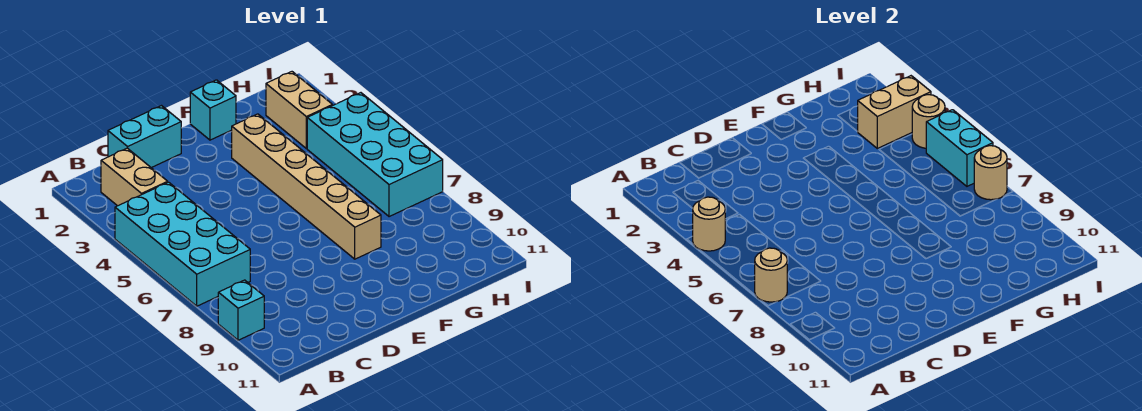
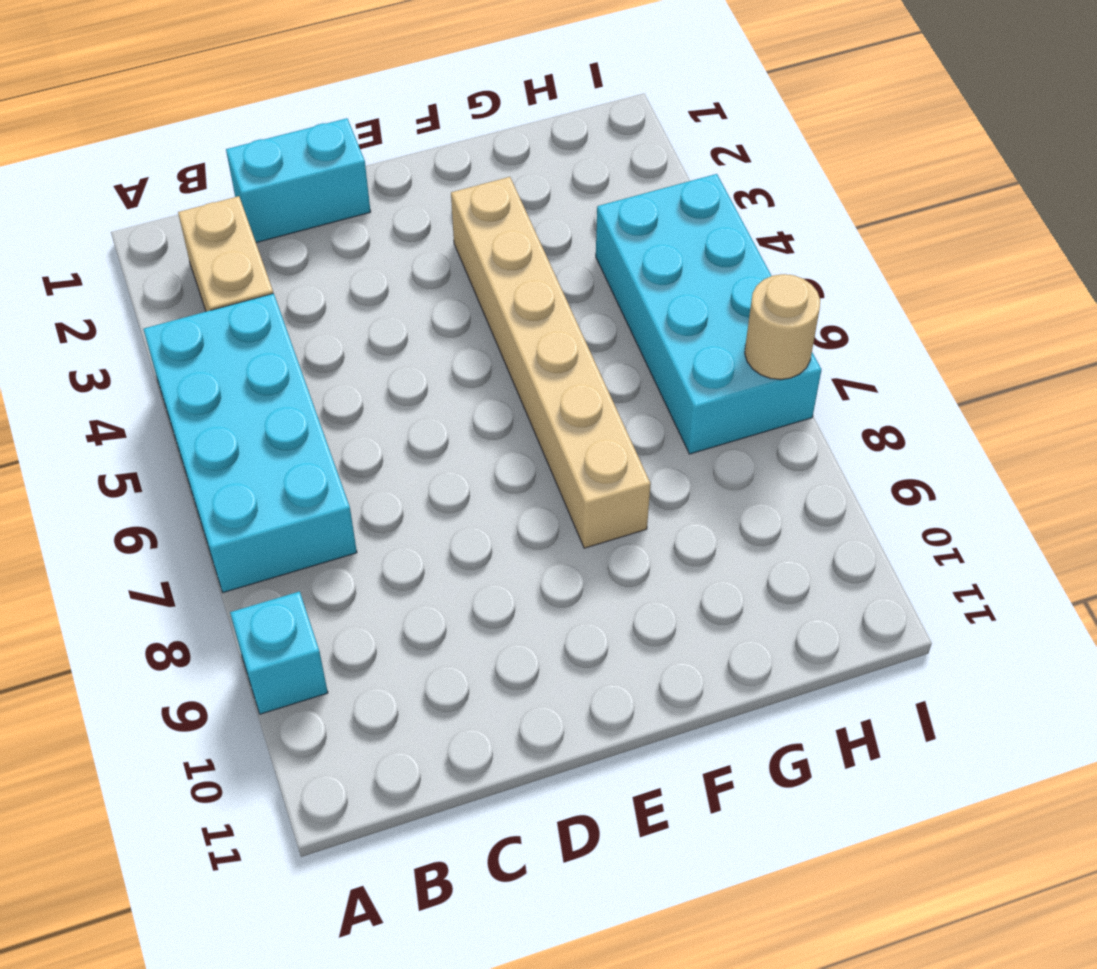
none -> cyan brick F1 level 1
none -> tan brick H2:H3 level 1
none -> tan round brick A4 level 2

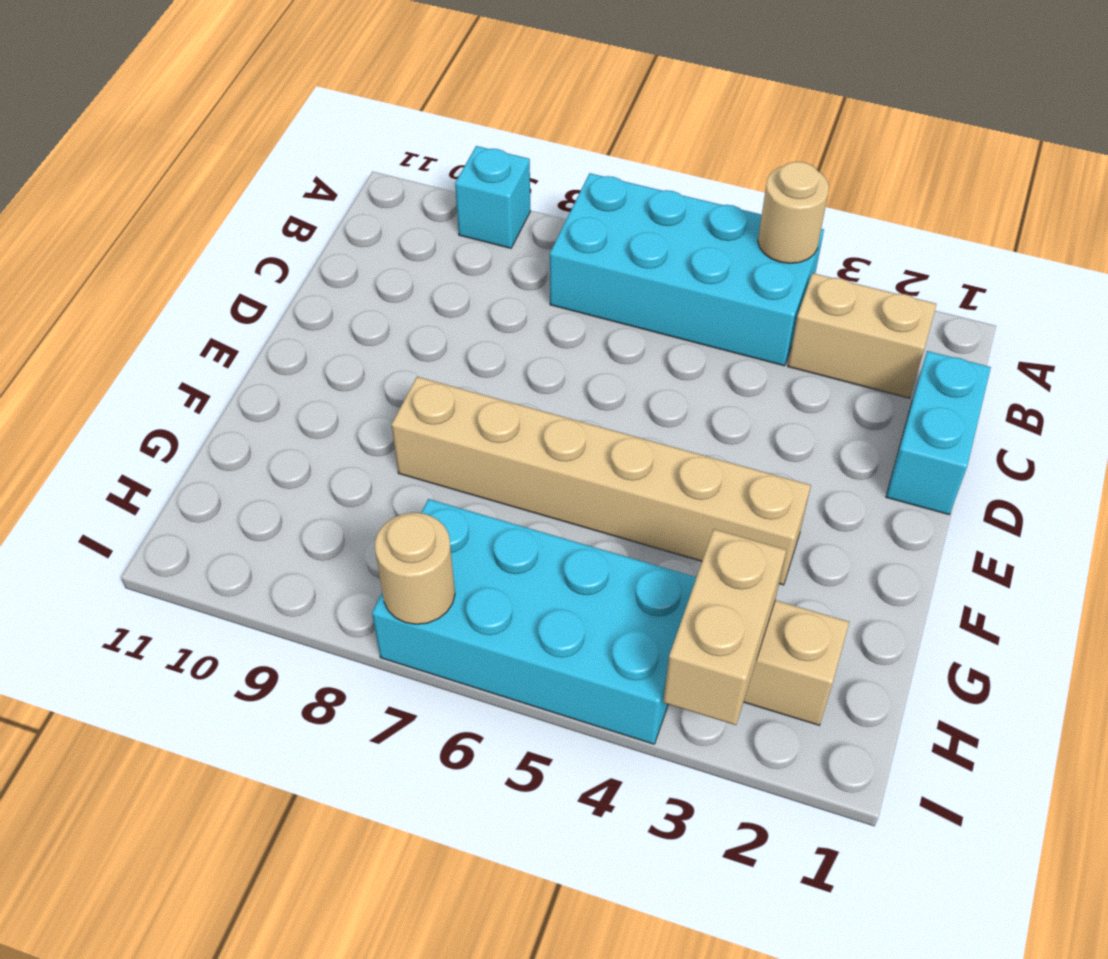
none -> cyan brick F1 level 1
none -> tan round brick A7 level 2
none -> tan round brick I4 level 2

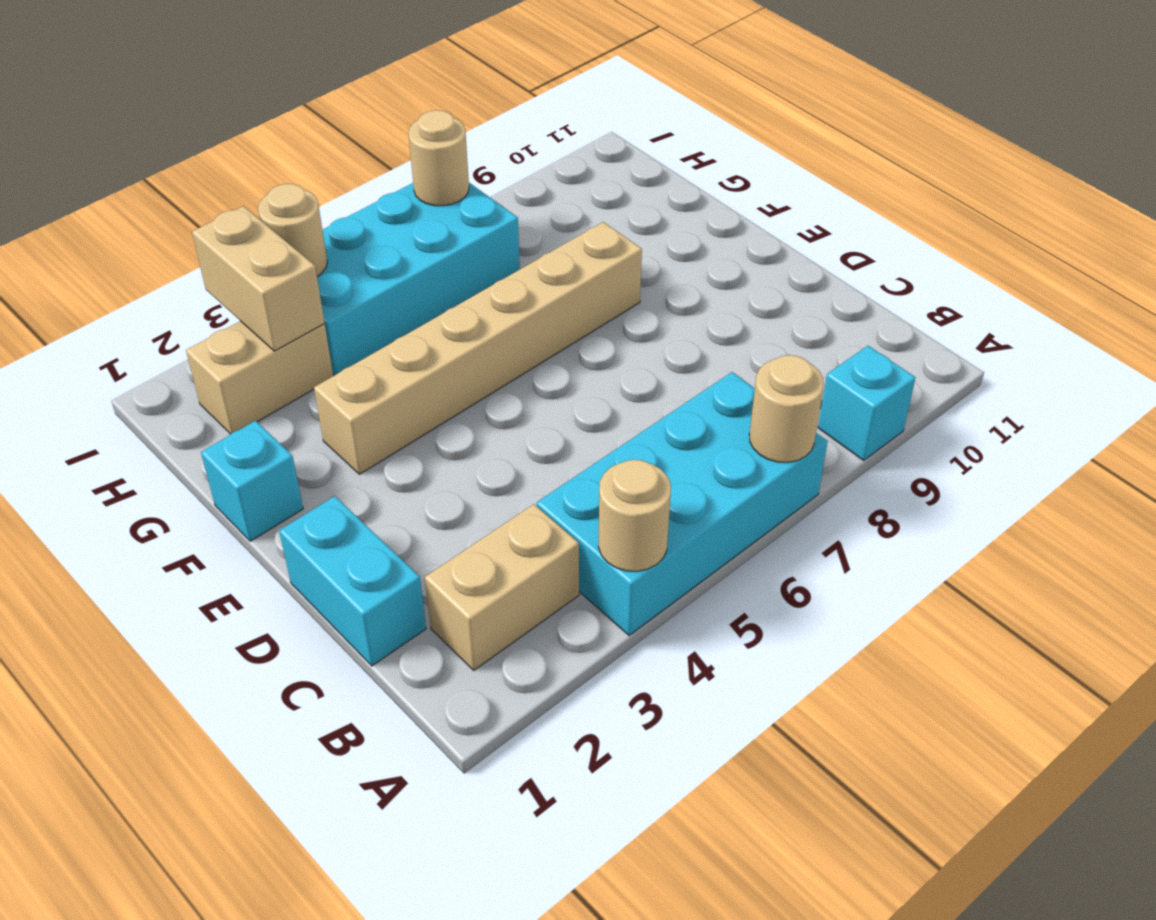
none -> cyan brick I5:I6 level 2

